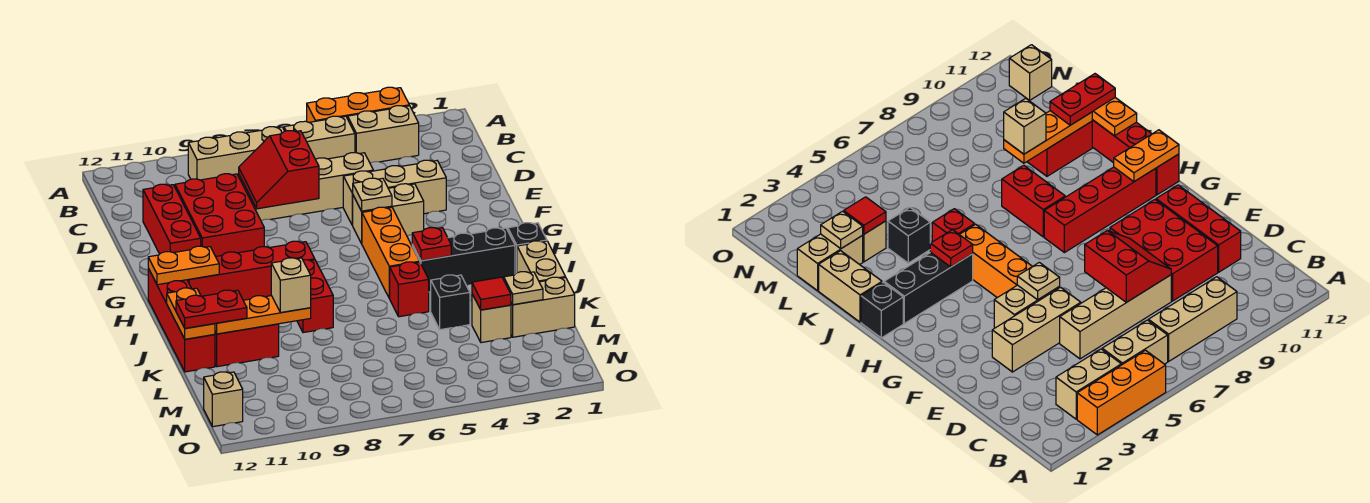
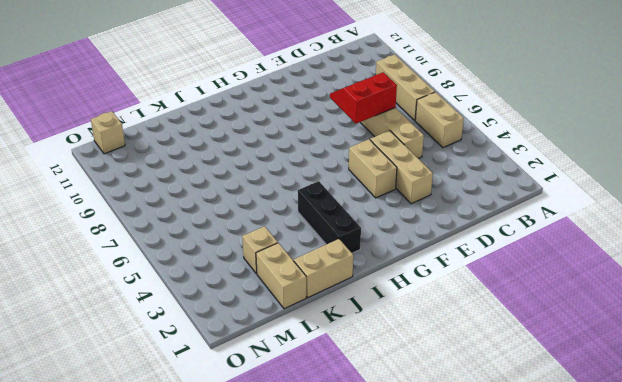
none -> orange brick A3:A5 level 1
none -> tan brick B3:B4 level 1
none -> red brick D9:F10 level 1
none -> red brick D11:F11 level 1

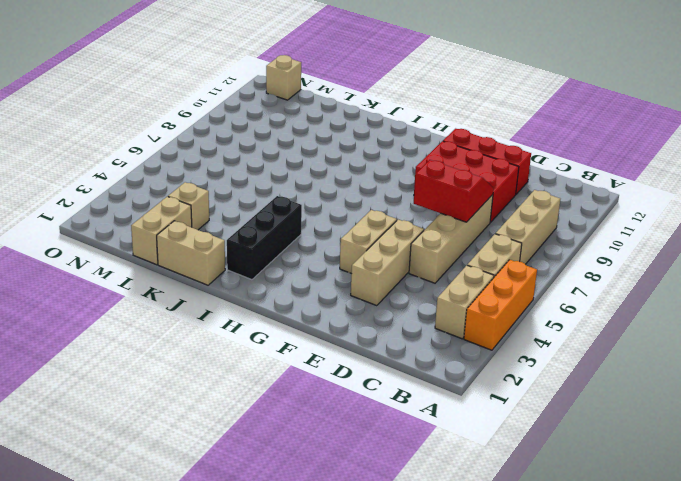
none -> orange brick G5:I5 level 1
none -> red brick H8:H11 level 1
none -> red brick H12:K12 level 1
none -> black brick I1 level 1

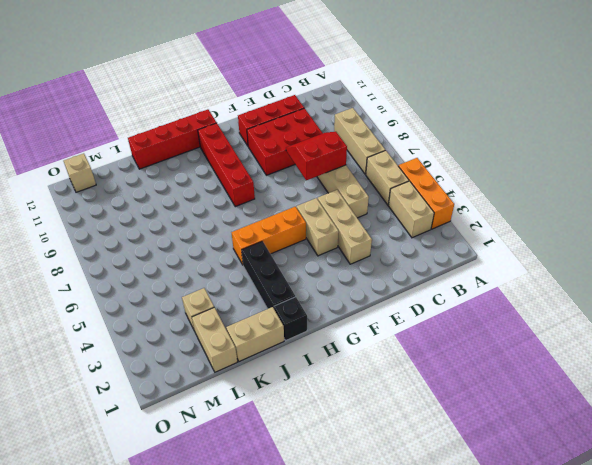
none -> red brick I8:J8 level 1
none -> red brick J5 level 1
none -> black brick K4 level 1
none -> red brick K10:K11 level 1

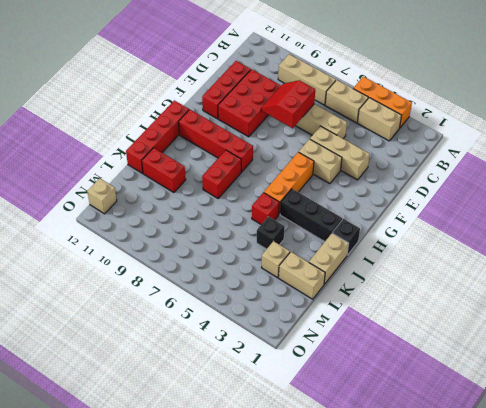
none -> tan plate F5 level 2
none -> orange plate H11:H12 level 2
none -> red plate I4 level 2
none -> orange plate J12:K12 level 2

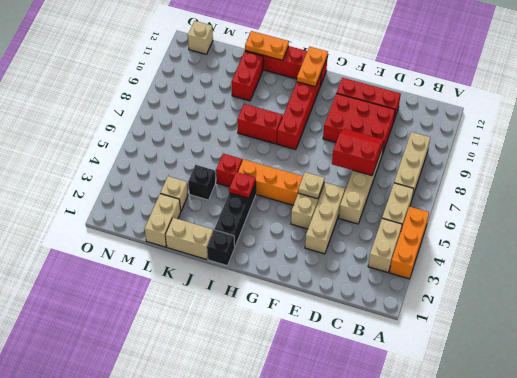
none -> orange plate K9:K11 level 2
none -> tan plate L2 level 2
none -> red tile L3 level 2
none -> tan brick K9 level 3

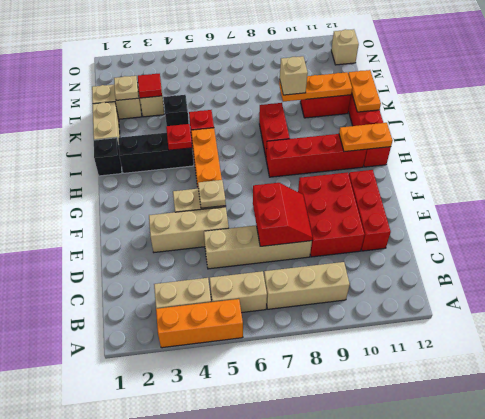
none -> red plate K11:K12 level 3

